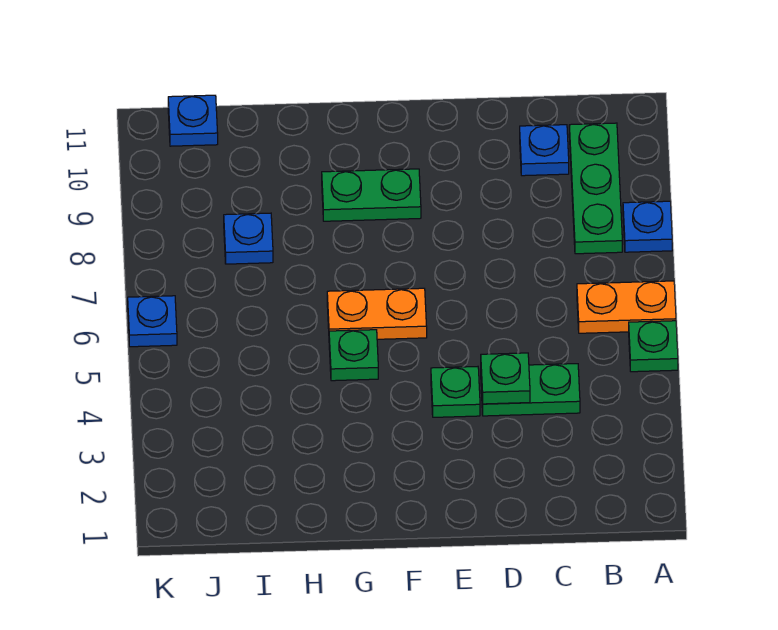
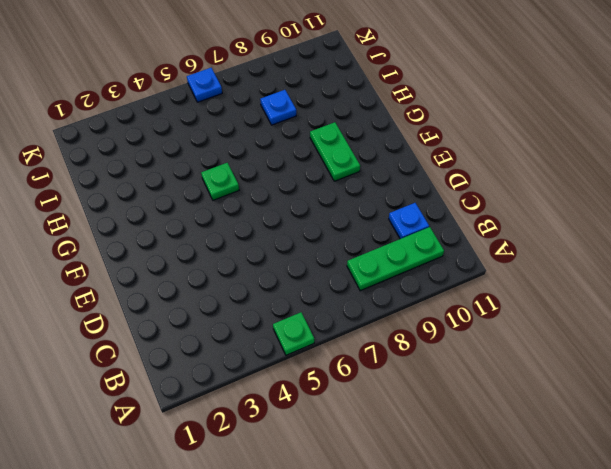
none -> orange plate A6:B6 level 1
none -> blue plate A8 level 1
none -> green plate C4:D4 level 1

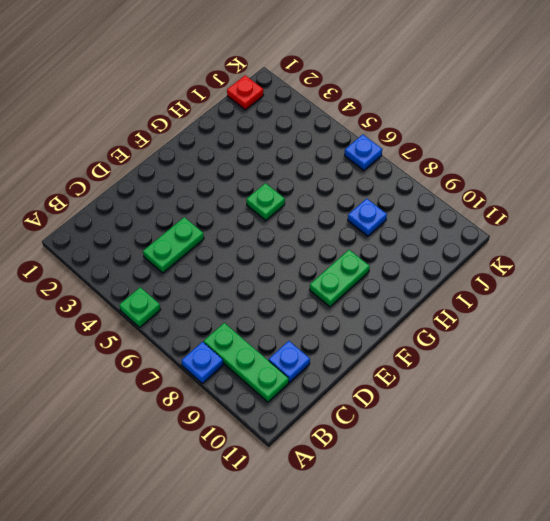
red plate J1 level 1 -> none
none -> orange plate A6:B6 level 1
none -> green plate E4 level 1
none -> orange plate F6:G6 level 1

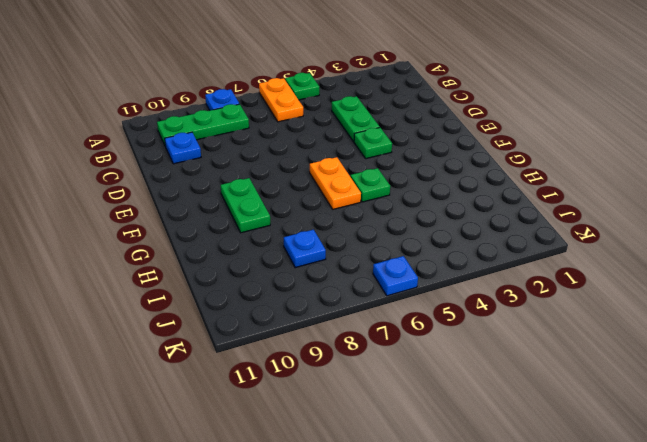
none -> blue plate J11 level 1
none -> green plate D4 level 2

